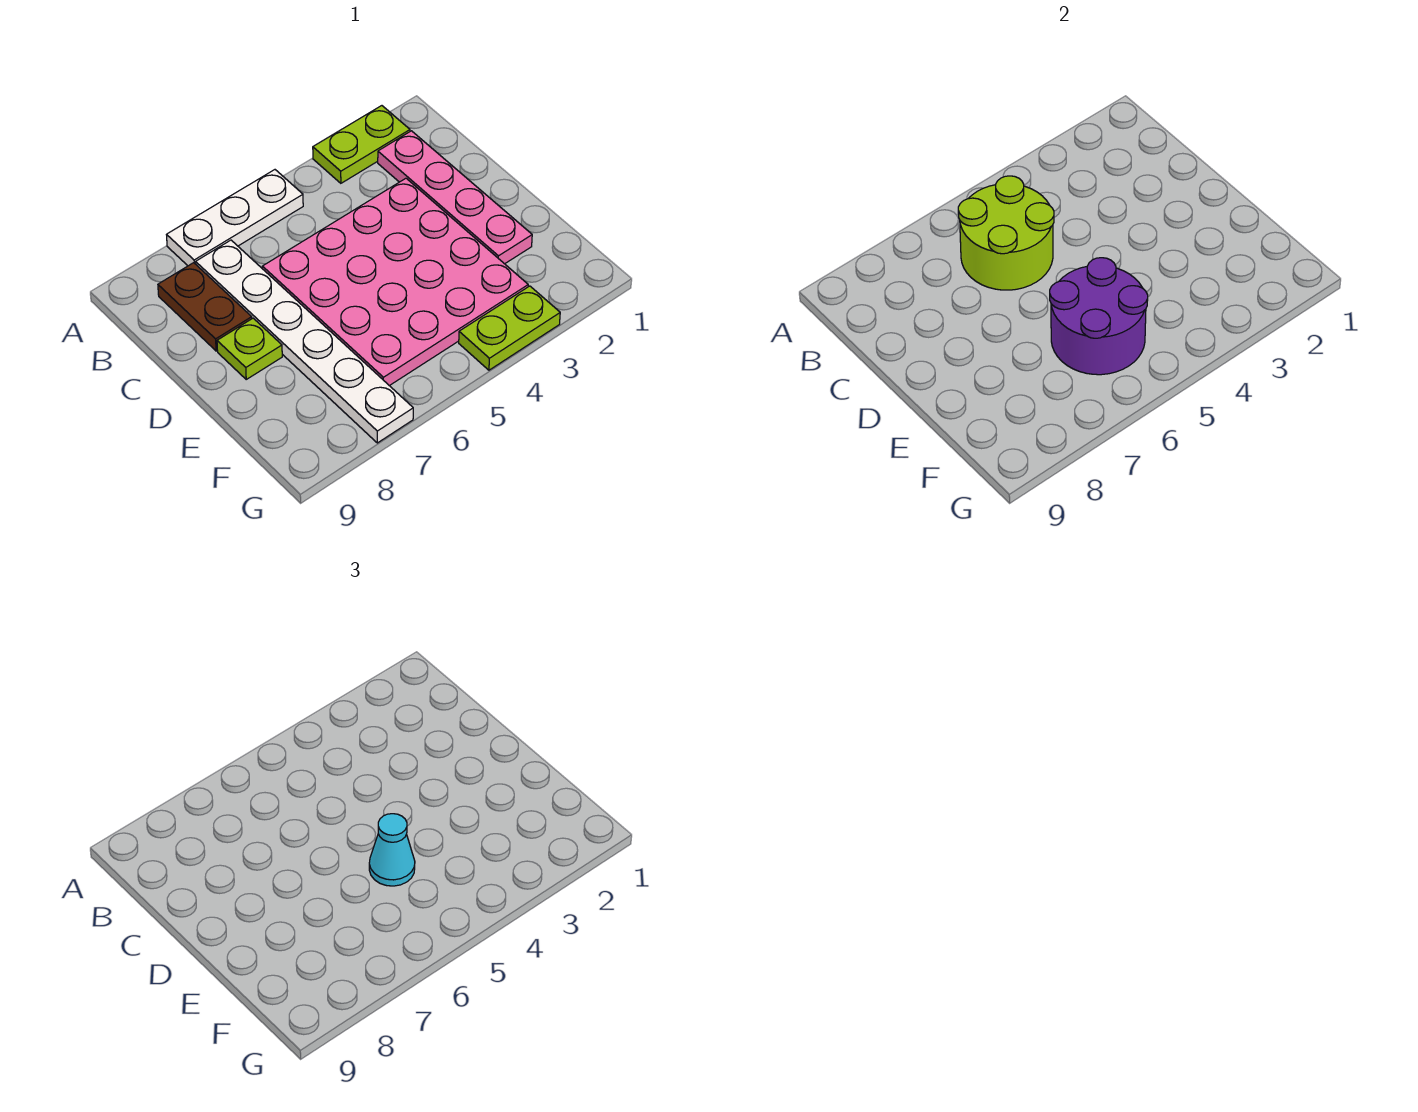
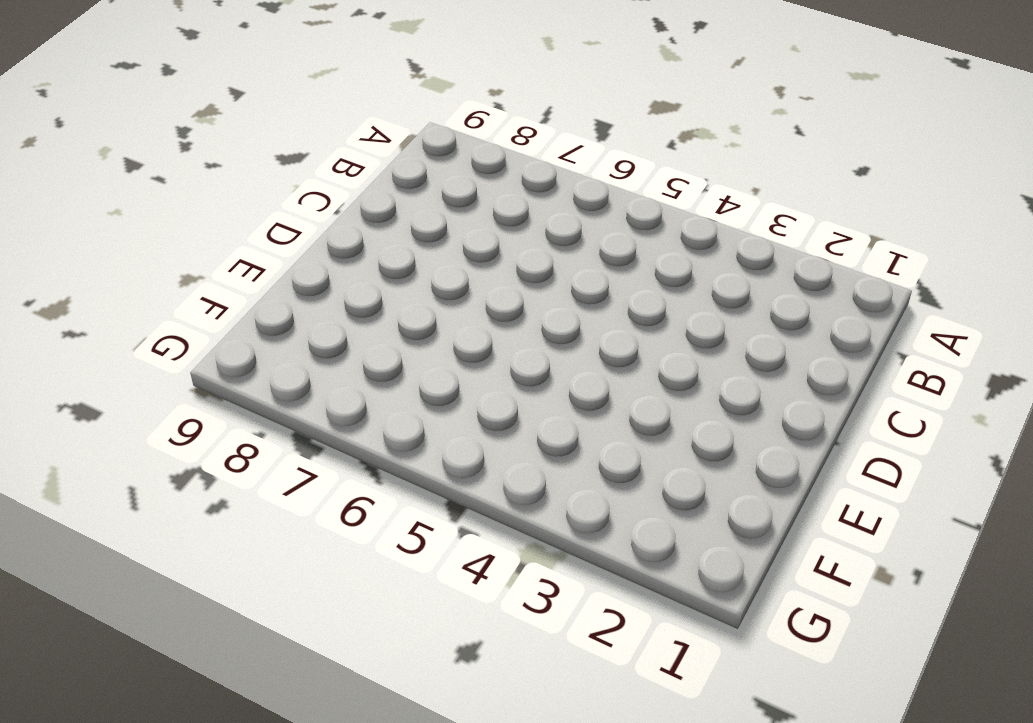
none -> lime plate A2:A3 level 1
none -> white plate A5:A7 level 1

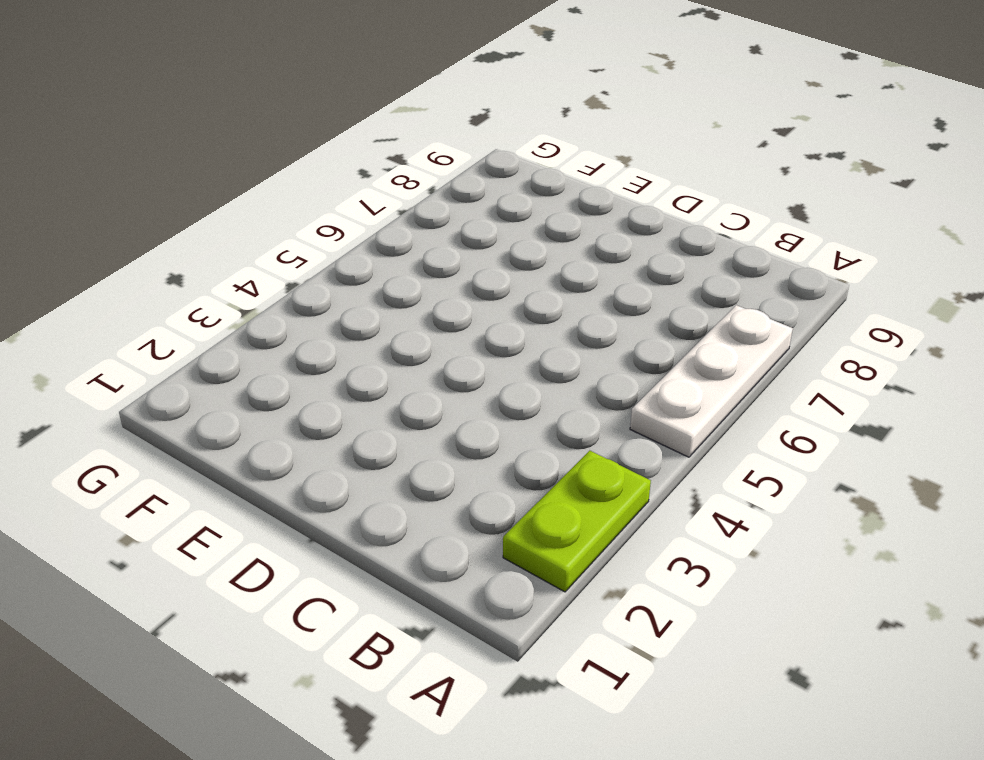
none -> pink plate B2:E2 level 1
none -> white plate B7:G7 level 1

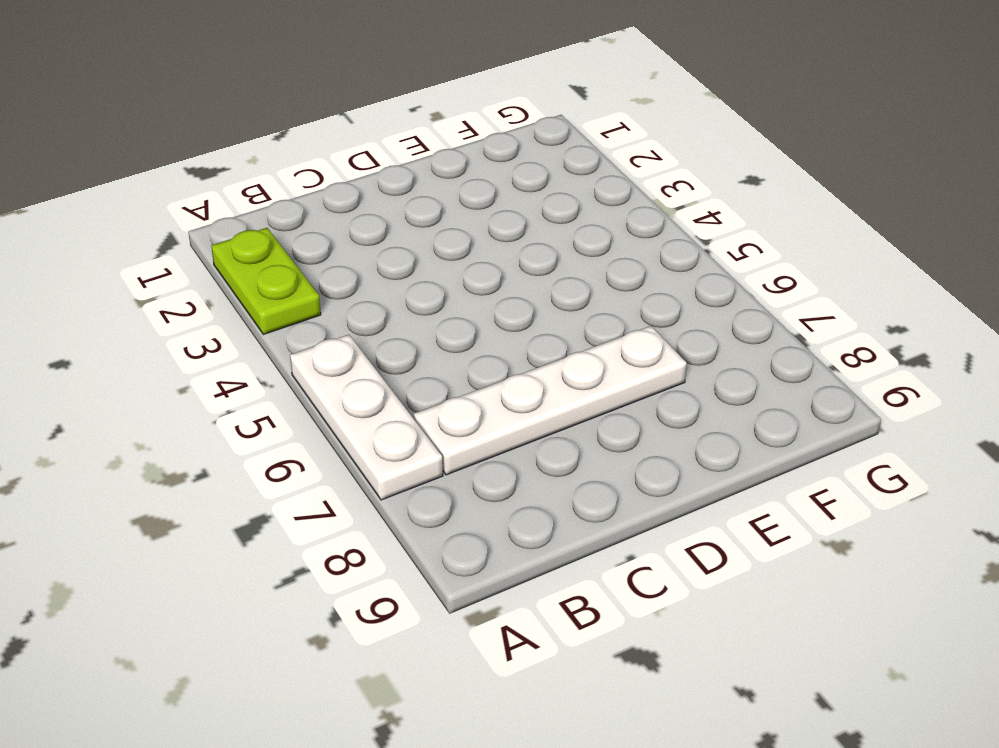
white plate B7:E7 level 1 -> white plate B7:G7 level 1
none -> pink plate B2:E2 level 1
none -> brown plate B8:C8 level 1

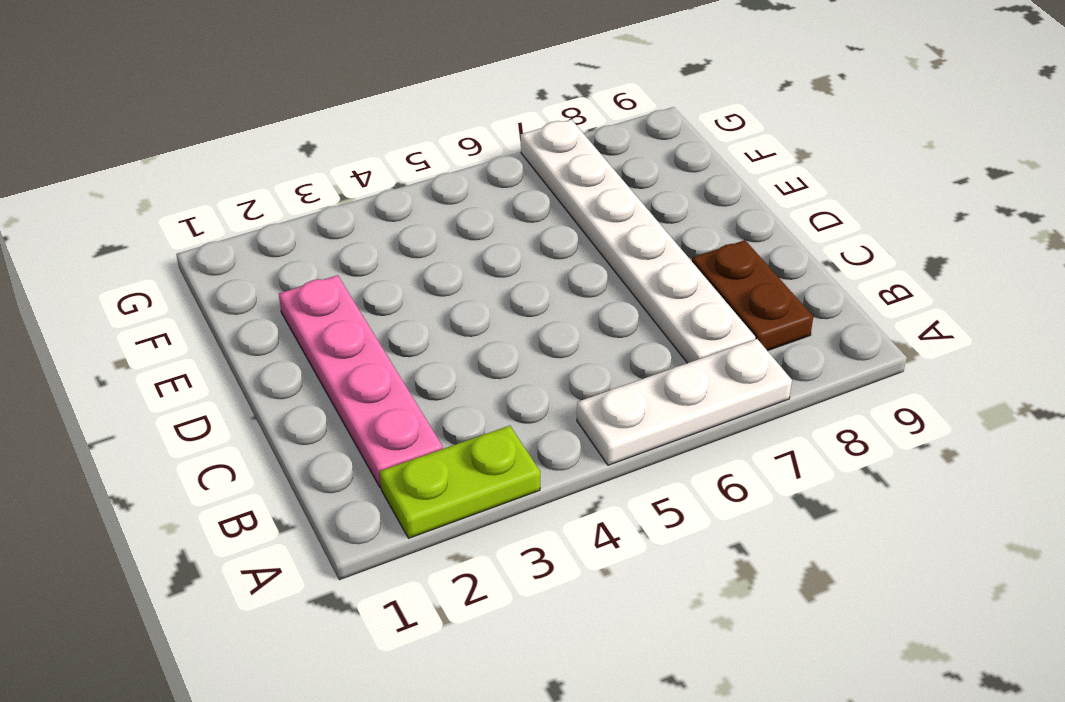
none -> pink plate C3:F6 level 1
none -> lime plate D8 level 1

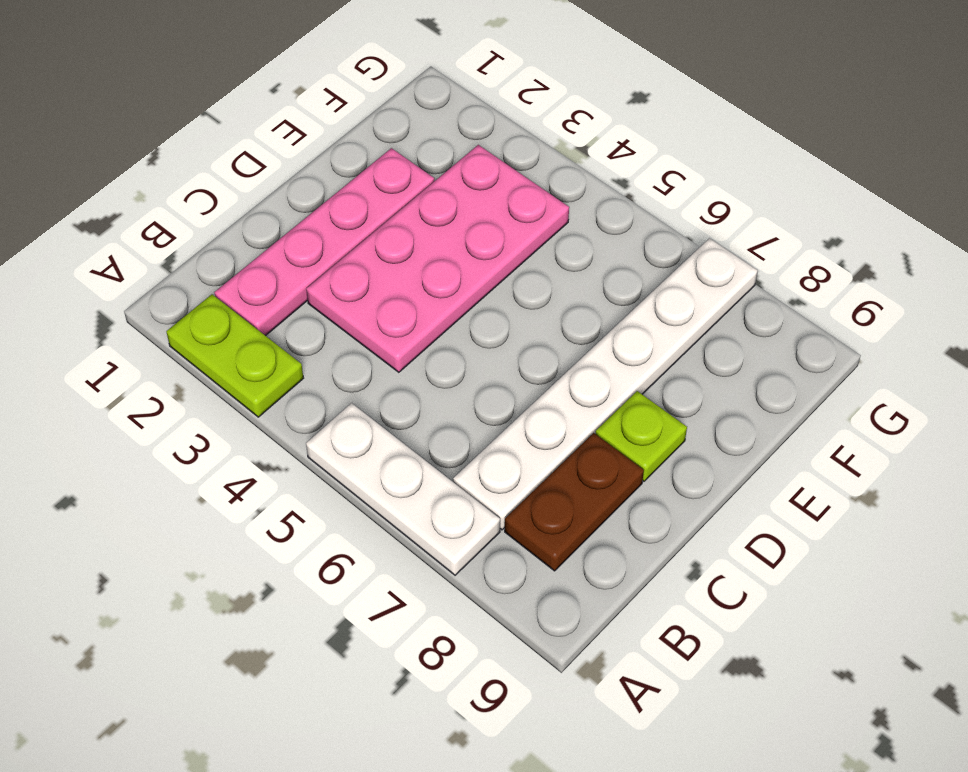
pink plate C3:F4 level 1 -> pink plate C3:F6 level 1
none -> lime plate G3:G4 level 1
none -> lime round brick B5:C6 level 2

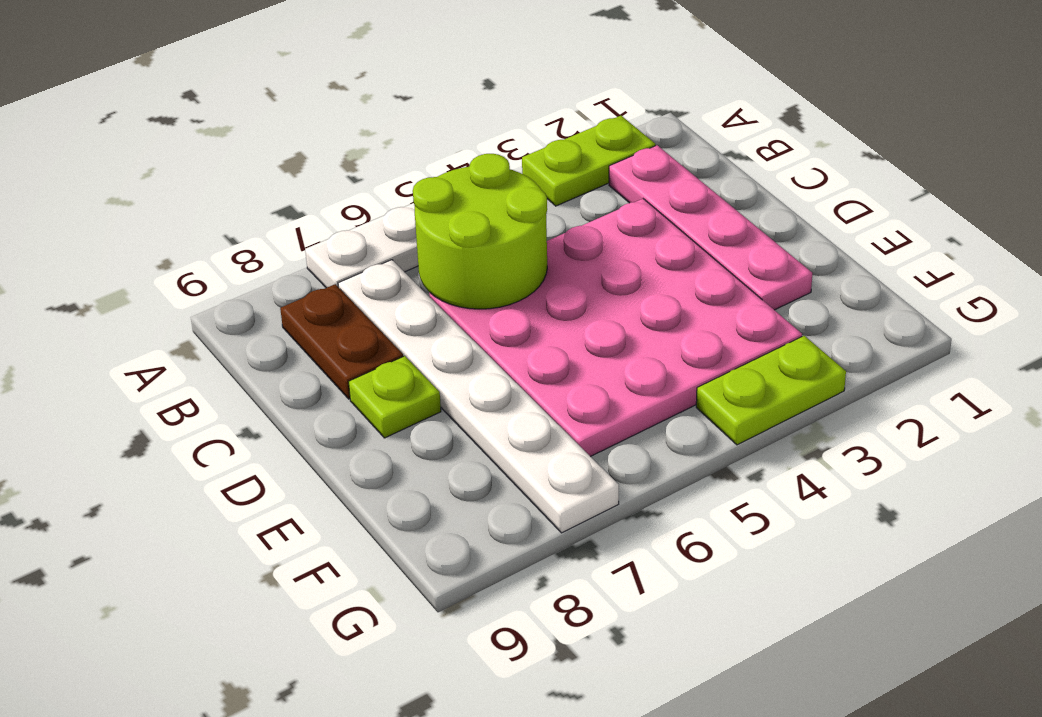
none -> purple round brick E5:F6 level 2
none -> cyan cone E5 level 3

